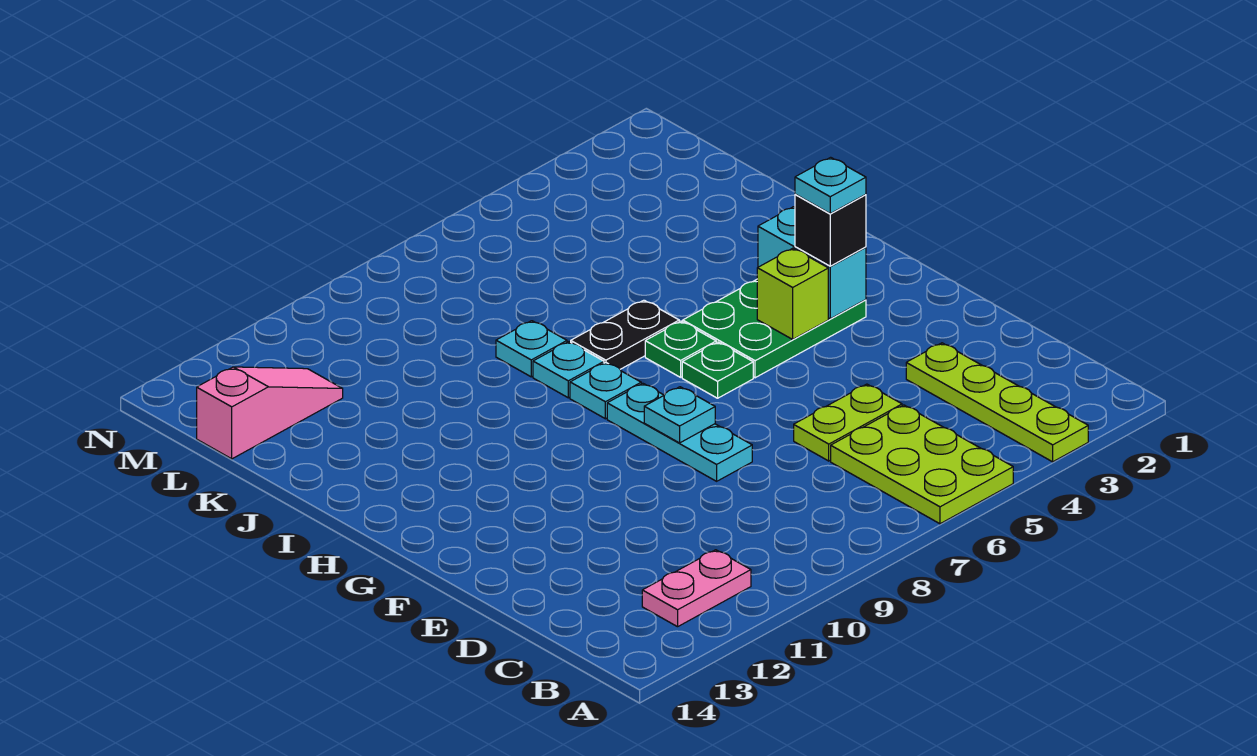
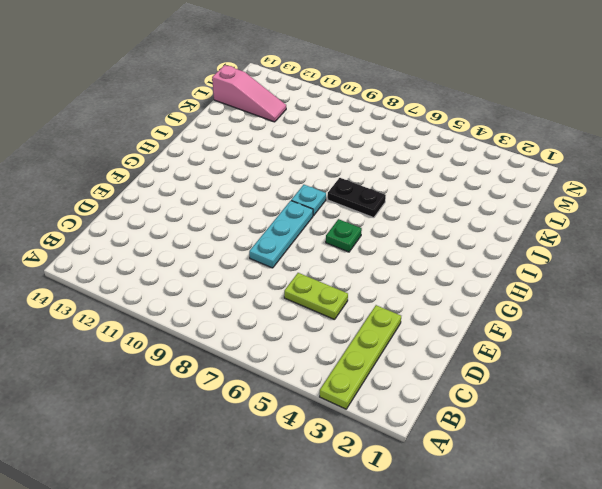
none -> lime plate A5:C6 level 1
none -> pink plate B11:B12 level 1
none -> green plate G3:H5 level 1

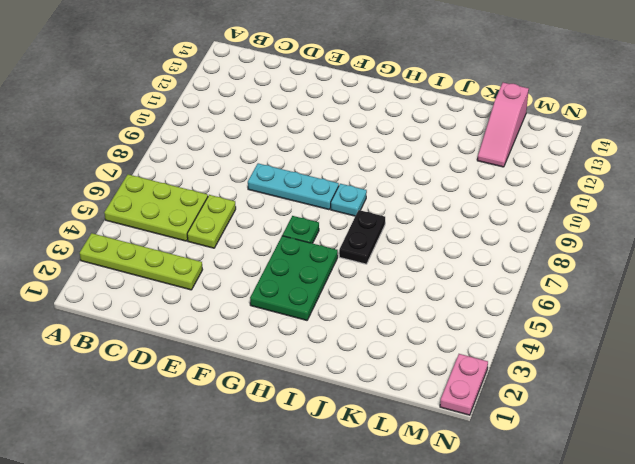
pink plate N1:N2 level 1 -> pink plate B11:B12 level 1
none -> green plate H6 level 1
none -> cyan plate I8 level 1
none -> cyan plate J8 level 1

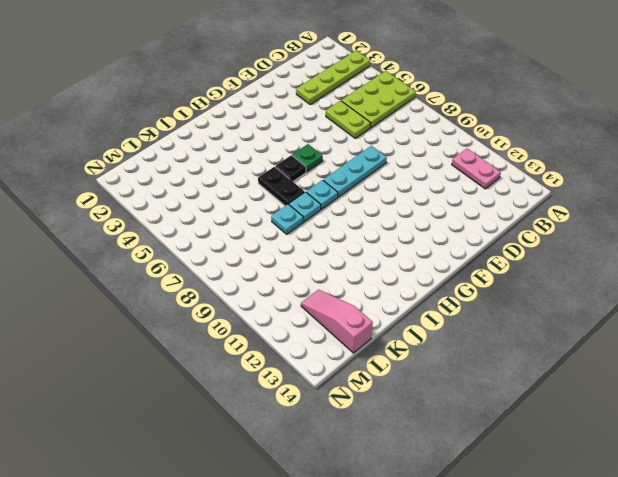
black plate H6 level 1 -> green plate H6 level 1
none -> green plate G3:H5 level 1
none -> cyan plate F8 level 2
none -> cyan brick G3:H3 level 2

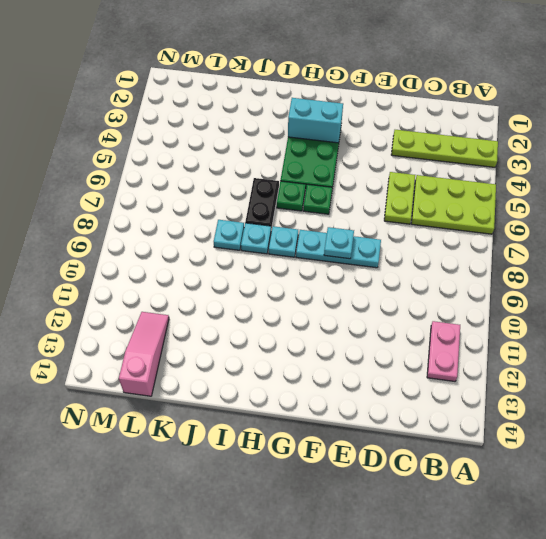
none -> lime brick G4 level 2
none -> black brick G3 level 3
none -> cyan plate G3 level 4

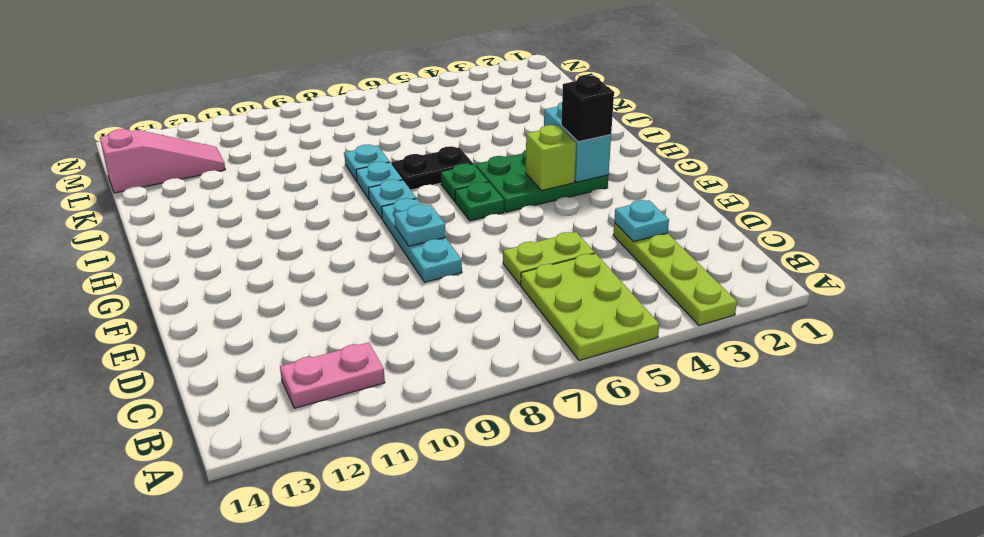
cyan plate D3 level 2 -> cyan plate G3 level 4

